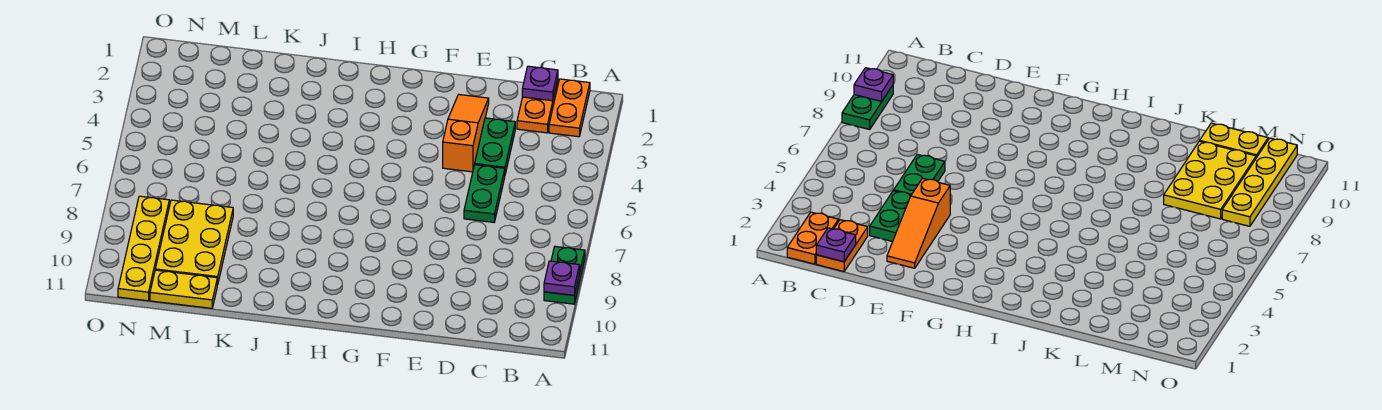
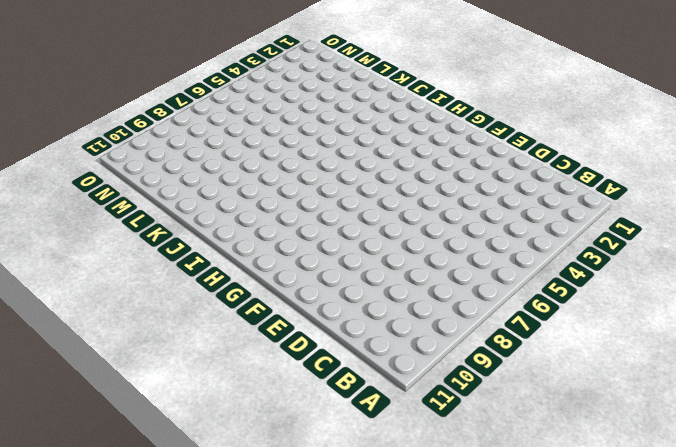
none -> green plate A8:A9 level 1
none -> orange plate B1:B2 level 1

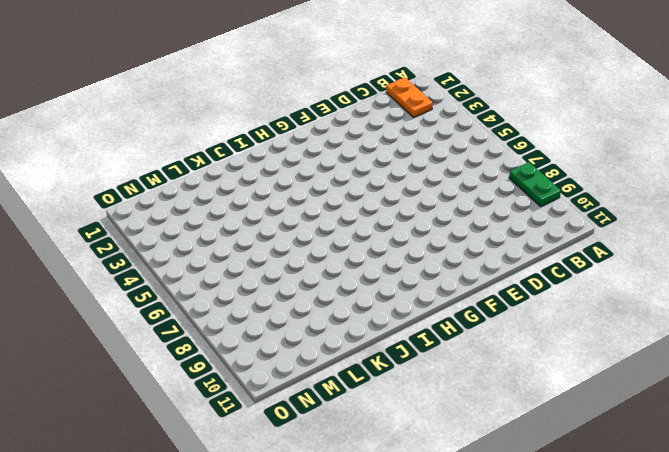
none -> orange plate C1:C2 level 1
none -> green plate D3:D4 level 1

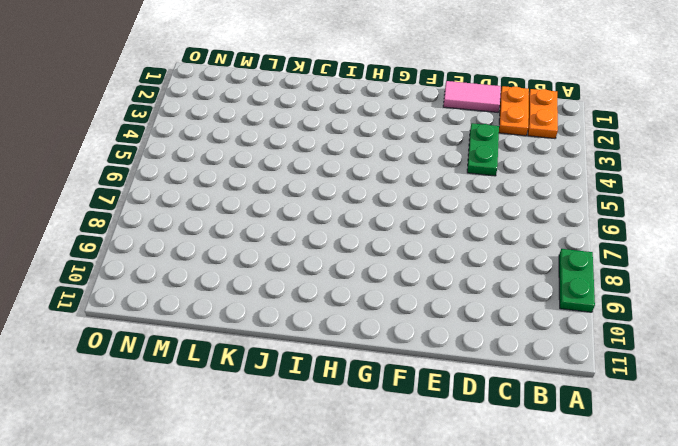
pink tile D1:E1 level 1 -> none
none -> green plate D5:D6 level 1
none -> orange slope E2:E4 level 1 top 4

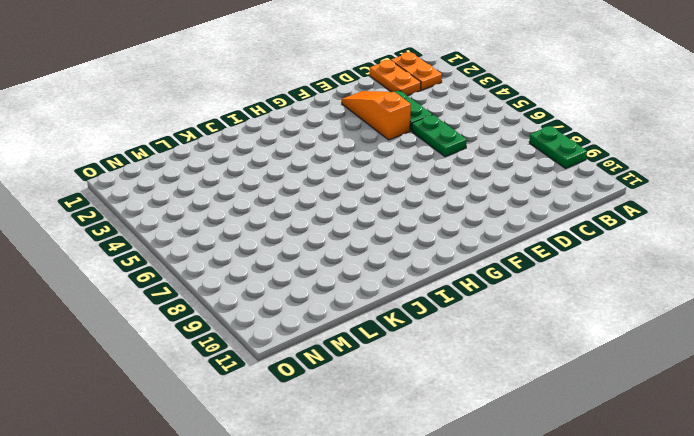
none -> yellow plate L8:M10 level 1
none -> yellow plate L11:M11 level 1

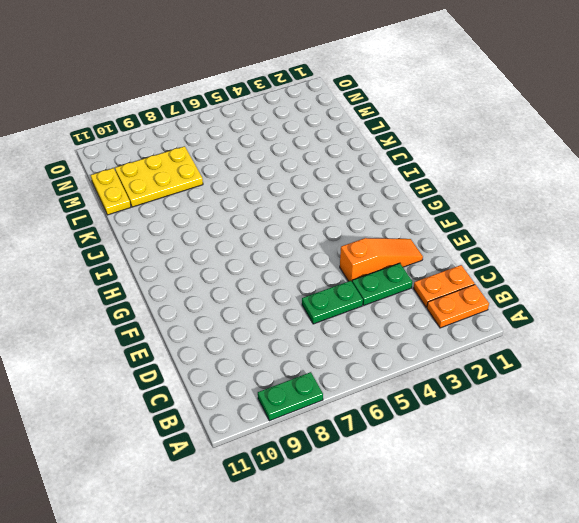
none -> yellow plate N8:N11 level 1
none -> purple plate A9 level 2

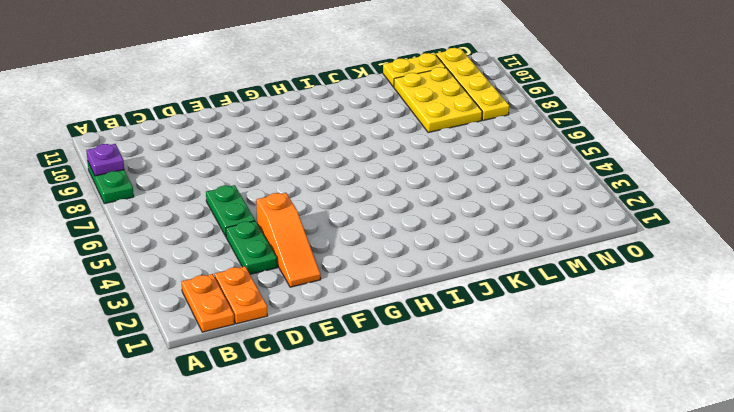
none -> purple plate C1 level 2

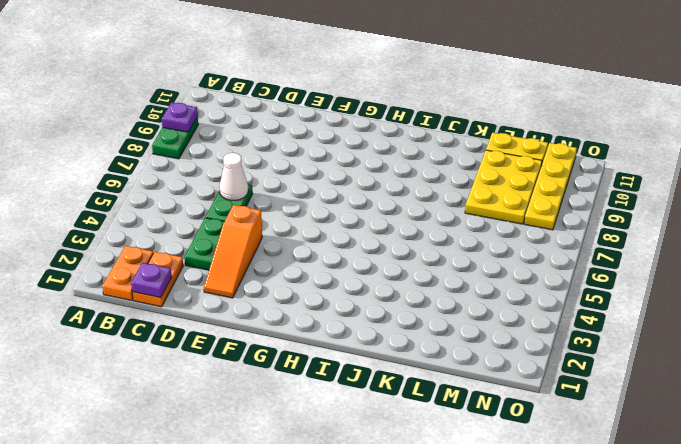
white cone D6 level 2 -> none

